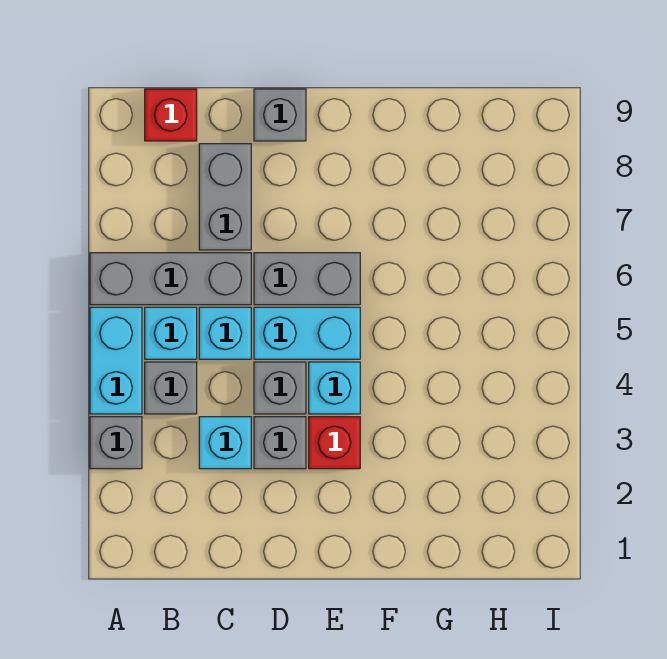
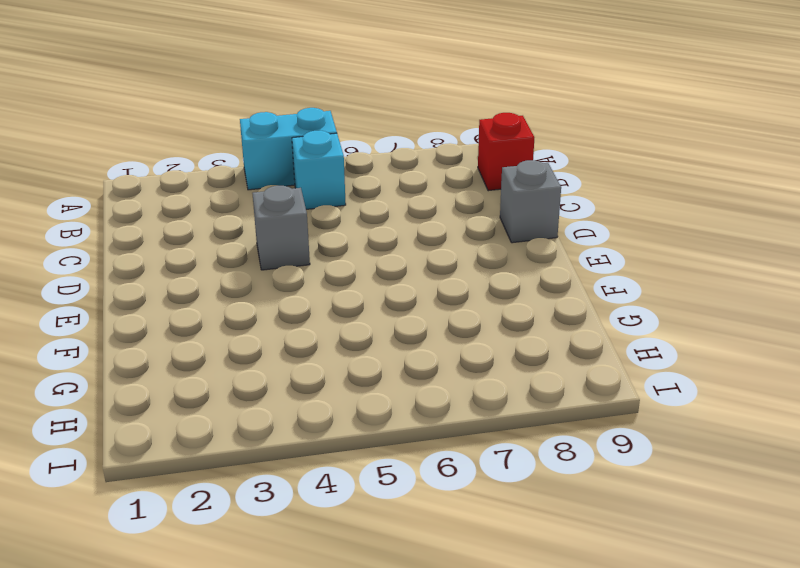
none -> grey brick A3 level 1
none -> grey brick A6:C6 level 1
none -> grey brick B4 level 1

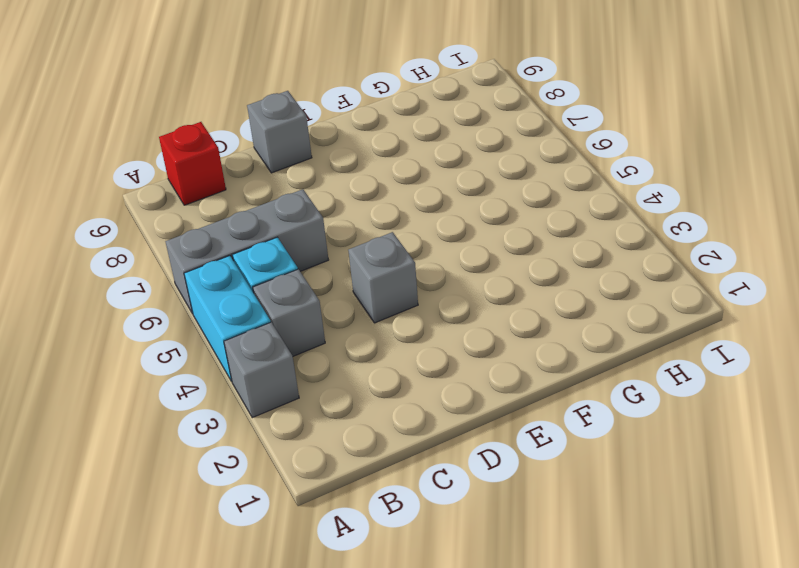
none -> cyan brick C3 level 1
none -> cyan brick C5 level 1
none -> grey brick C7:C8 level 1

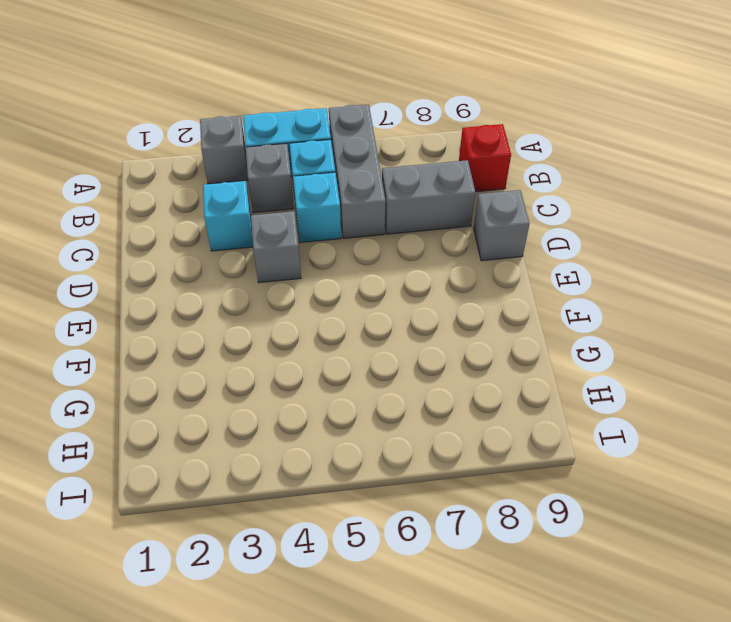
none -> grey brick D3 level 1
none -> cyan brick D5:E5 level 1
none -> grey brick D6:E6 level 1

